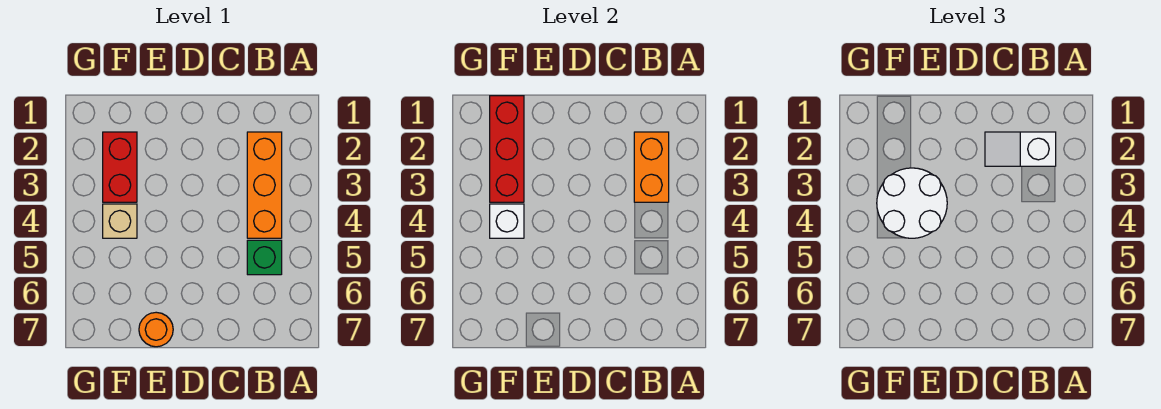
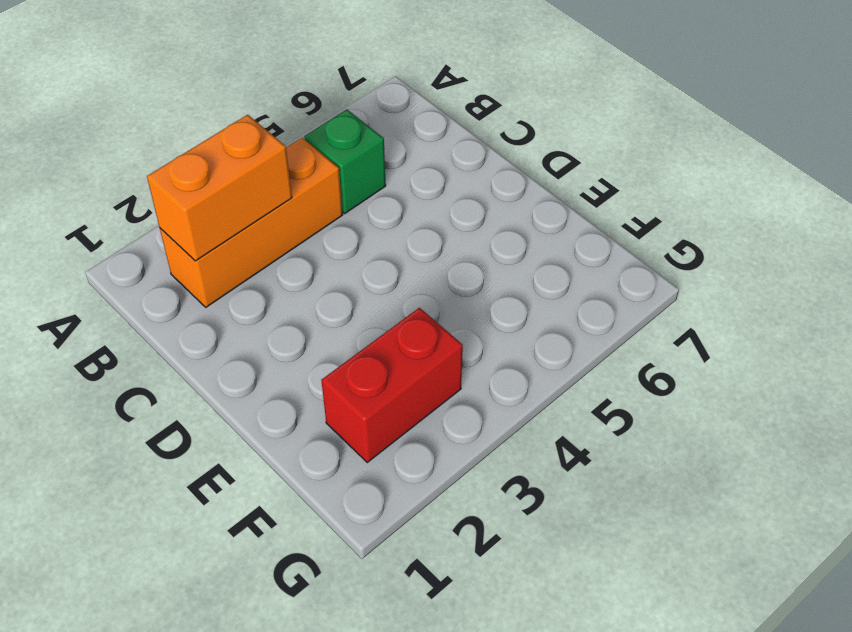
none -> orange round brick E7 level 1
none -> tan brick F4 level 1

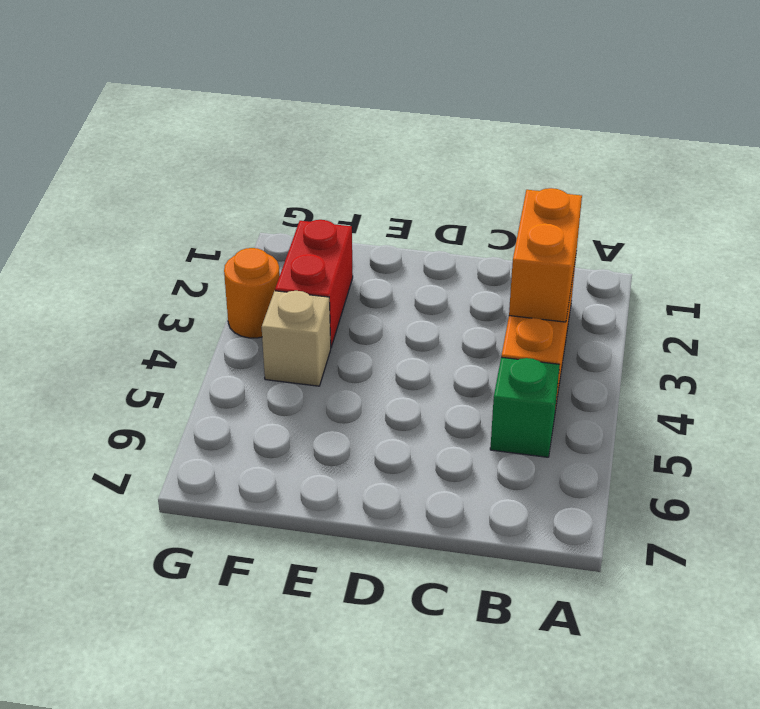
orange round brick G3 level 1 -> orange round brick E7 level 1
none -> red brick F1:F3 level 2
none -> white brick F4 level 2

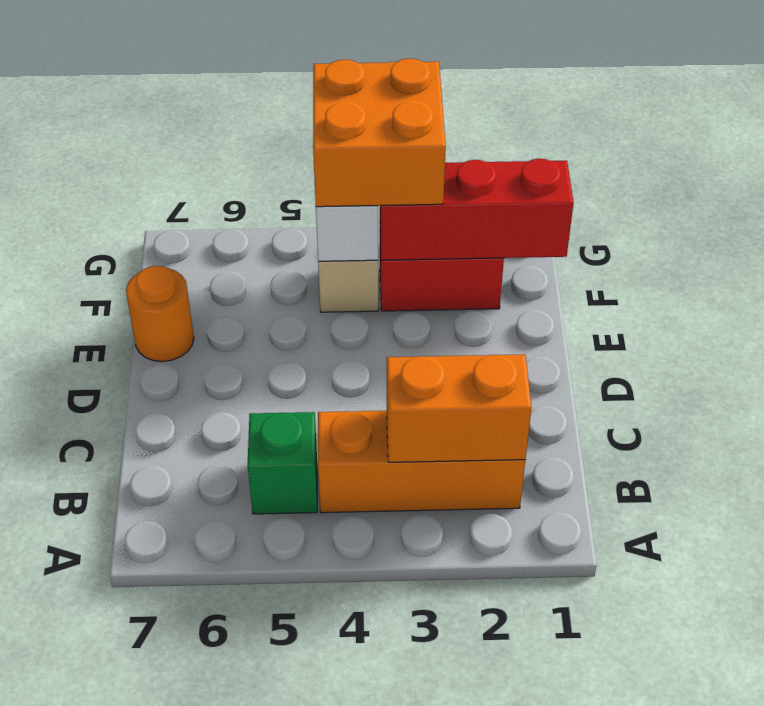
orange brick F3:G4 level 3 -> white round brick E3:F4 level 3
none -> white slope B2:C2 level 3 top B

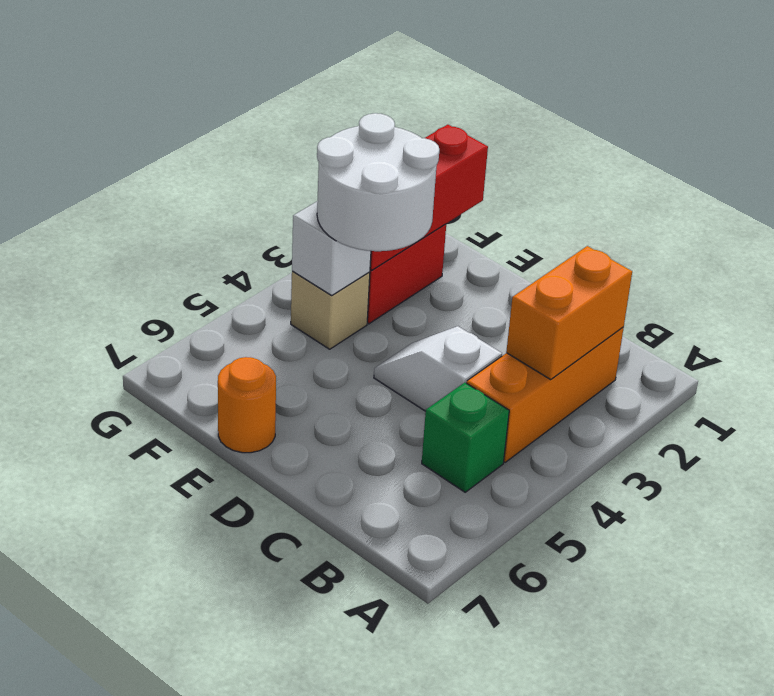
white slope C4:D4 level 1 top C -> white slope B2:C2 level 3 top B

